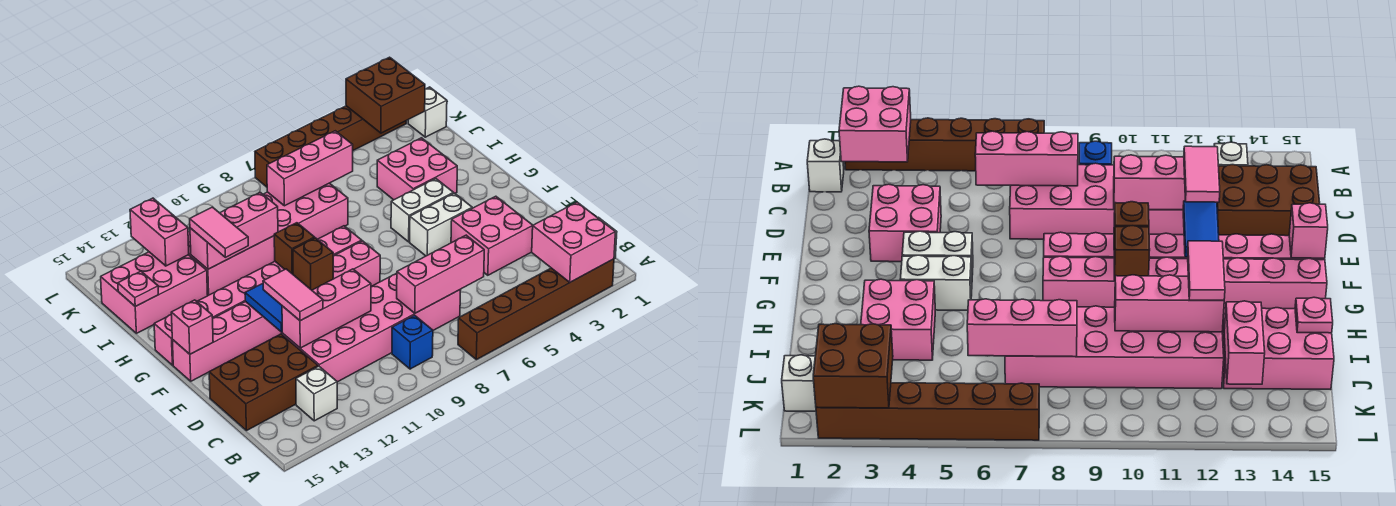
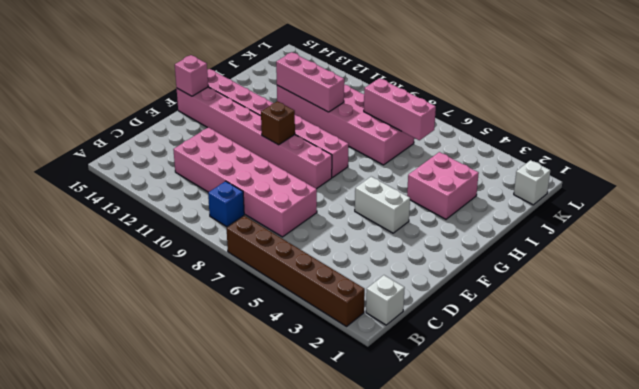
none -> white brick B13 level 1
none -> brown brick C13:D15 level 1
none -> pink brick D3:E4 level 1
none -> white brick G4:G5 level 1

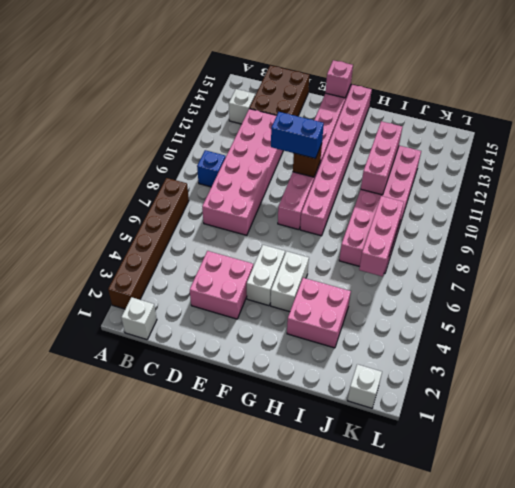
blue brick E10:F10 level 3 -> none
none -> pink brick I13:J15 level 1
none -> brown brick L2:L7 level 1
none -> pink brick A2:B3 level 2
none -> pink brick C6:C8 level 2

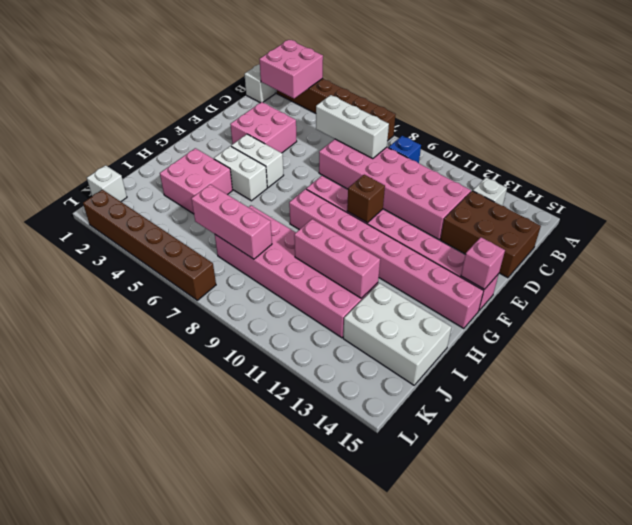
white brick C6:C8 level 2 -> pink brick C6:C8 level 2
white brick I13:J15 level 1 -> pink brick I13:J15 level 1
none -> pink brick D10:D12 level 2
none -> blue tile E12:F12 level 2
none -> brown brick G10 level 2
none -> pink plate I15 level 2

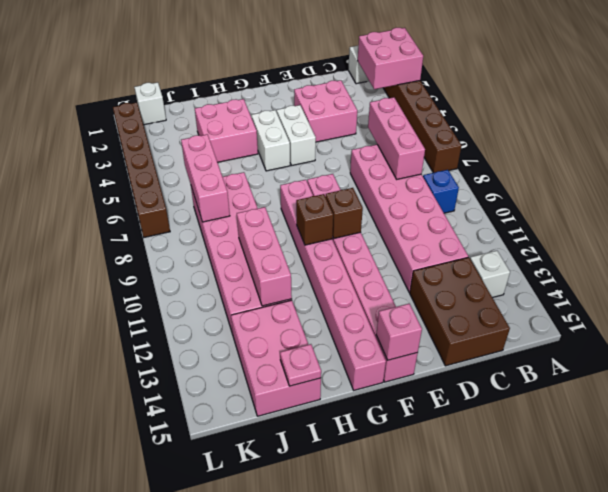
none -> pink brick D10:D12 level 2
none -> blue tile E12:F12 level 2
none -> pink brick J13:K13 level 2
none -> brown brick K2:L3 level 2

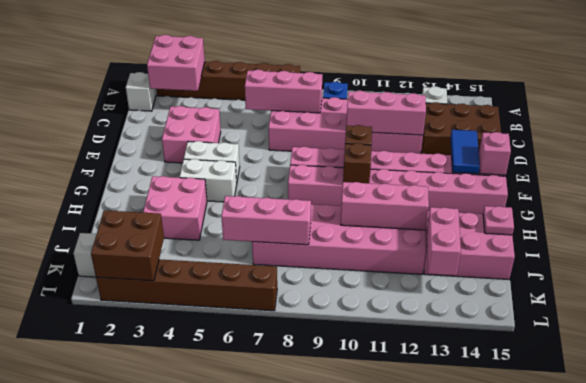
blue tile E14:F14 level 2 -> blue tile E12:F12 level 2
none -> pink tile D12:E12 level 3
none -> pink tile H12:I12 level 3

